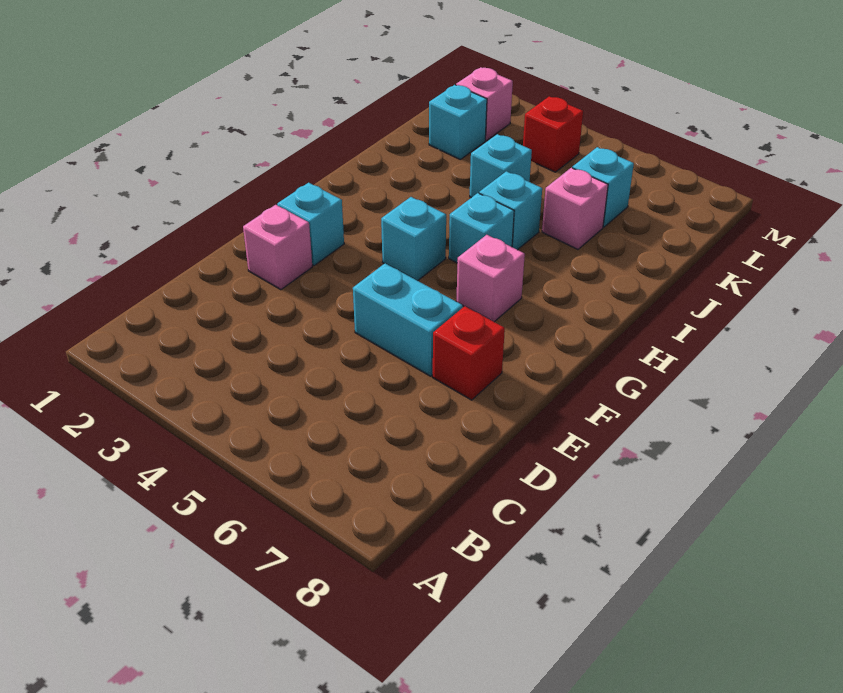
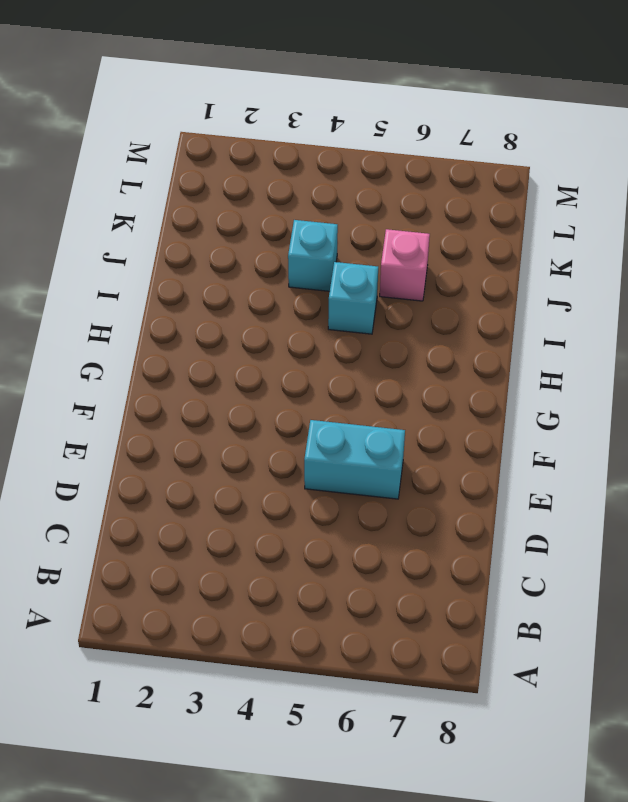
none -> pink brick E2 level 1
none -> red brick E7 level 1
none -> cyan brick F2 level 1

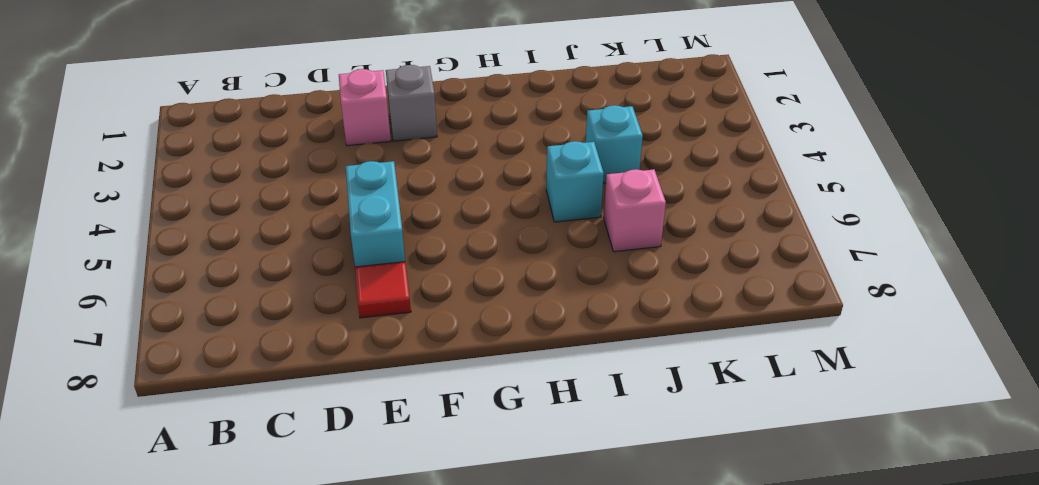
red tile E7 level 1 -> red brick E7 level 1
grey brick F2 level 1 -> cyan brick F2 level 1
none -> cyan brick G4 level 1
none -> pink brick G6 level 1
none -> cyan brick H5 level 1

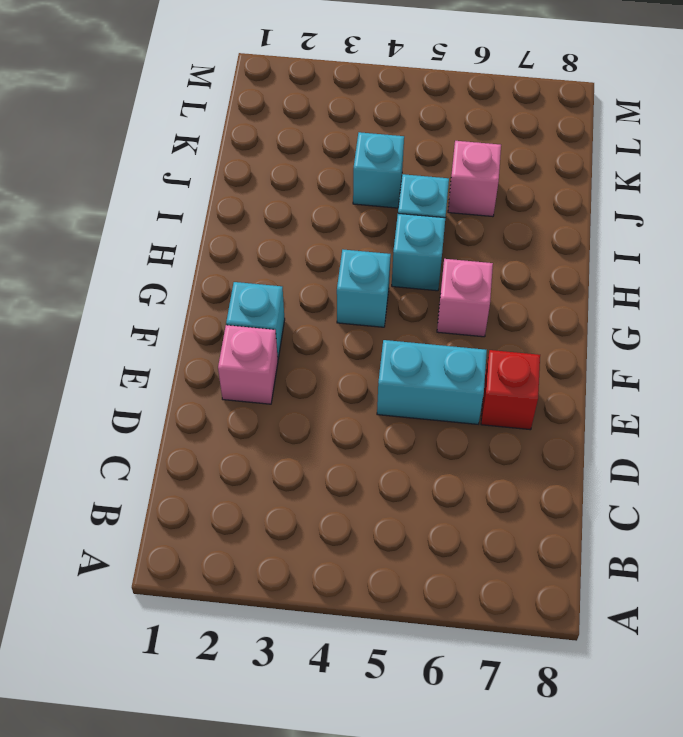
none -> cyan brick K2 level 1
none -> cyan brick K6 level 1
none -> pink brick L2 level 1

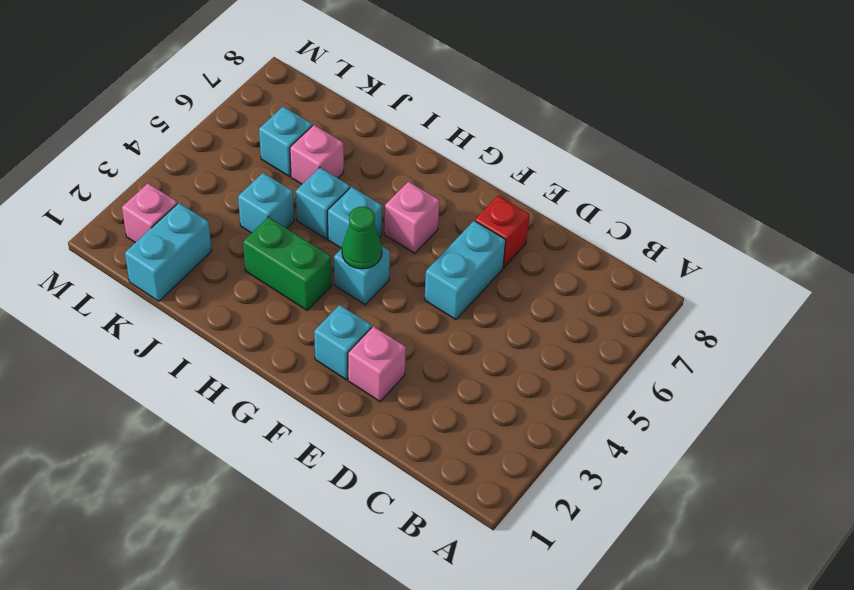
green cone G4 level 2 -> none
green brick H3:I3 level 1 -> none
cyan brick K1:K2 level 1 -> cyan brick K2 level 1
none -> red brick L4 level 1

